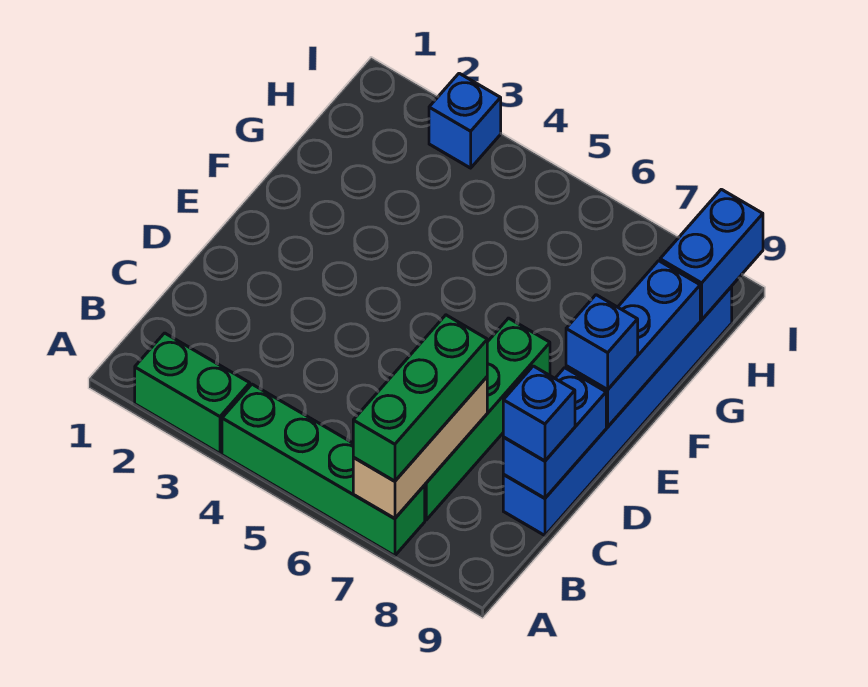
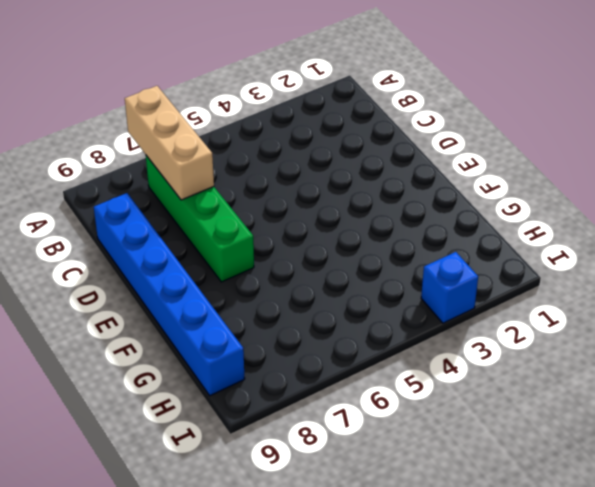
none -> green brick A2:A3 level 1
none -> green brick A4:A7 level 1
none -> blue brick C9:D9 level 2

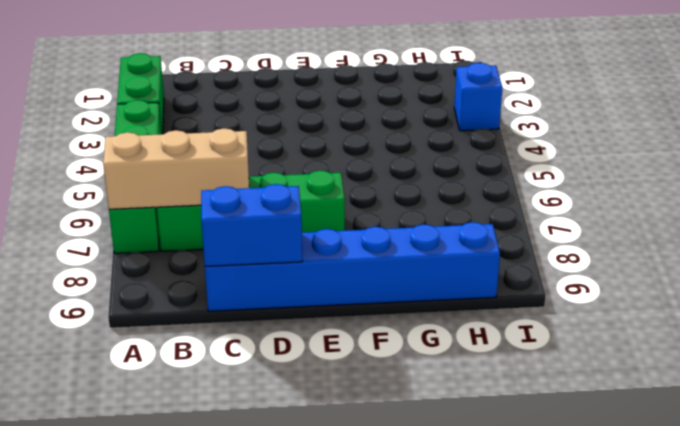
none -> blue brick E9:G9 level 2
none -> blue brick H9:I9 level 2
none -> green brick A7:C7 level 3

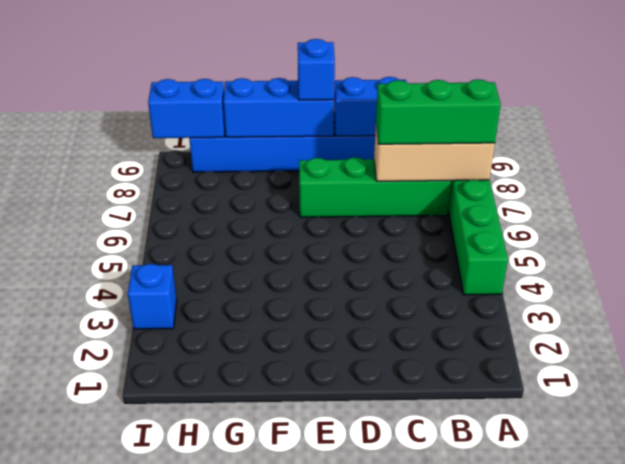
none -> green brick A2:A3 level 1
none -> blue brick C9 level 3

